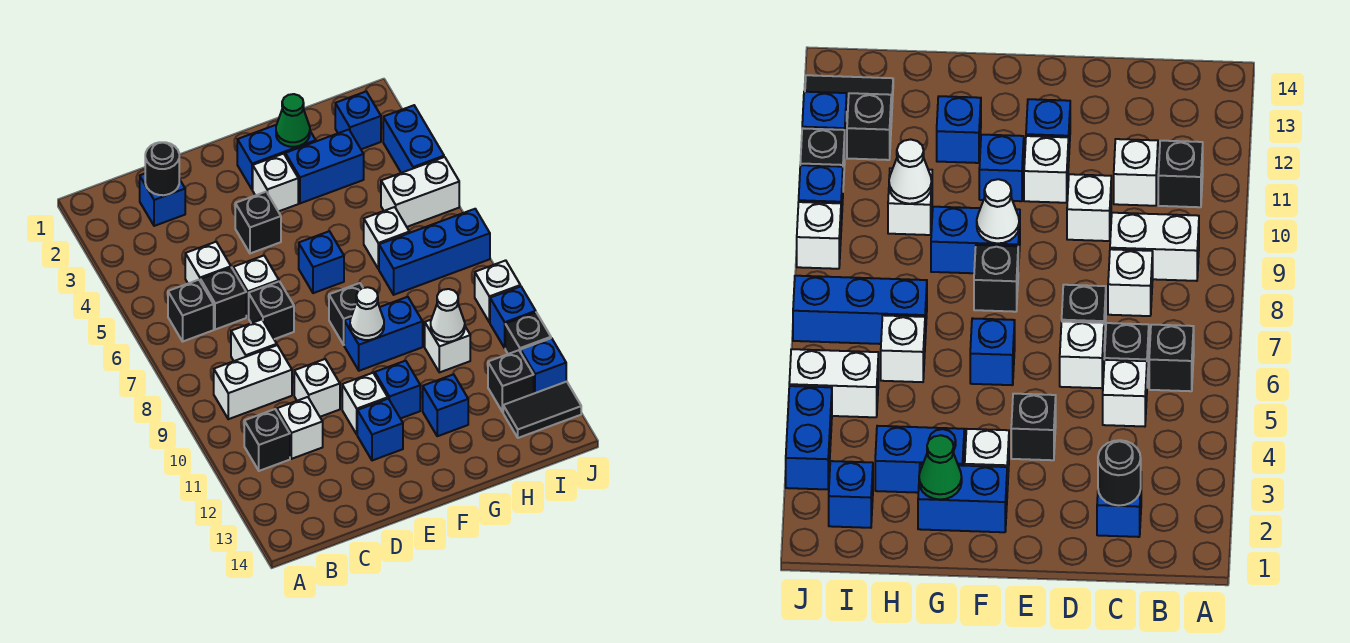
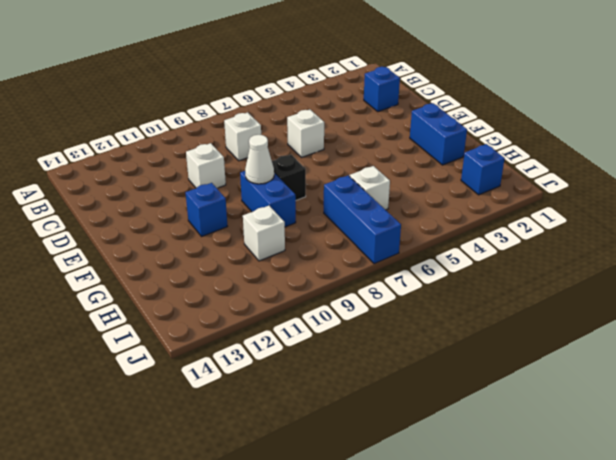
none -> black brick B6 level 1
none -> white brick B9:C9 level 1
none -> black brick B11 level 1
none -> white brick C5 level 1

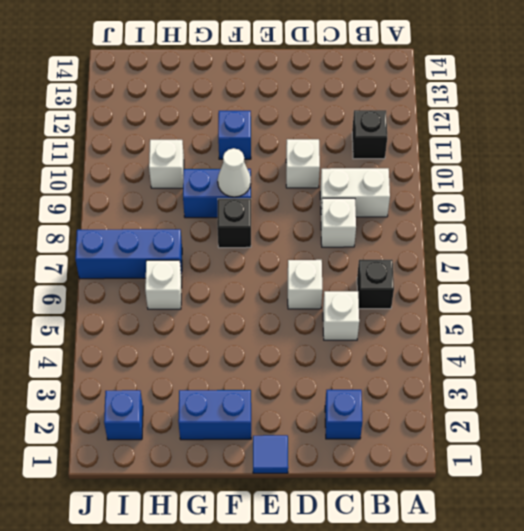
blue tile E1 level 1 -> none
none -> black brick C6 level 1
none -> white brick C11 level 1
none -> black brick D7 level 1
none -> black brick E4 level 1

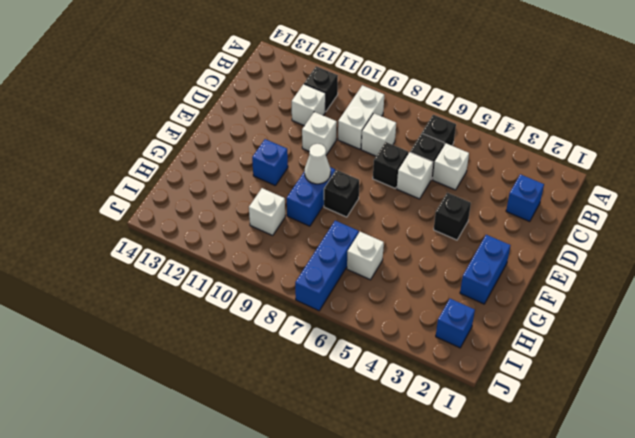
none -> white brick E11 level 1
none -> blue brick E12 level 1
none -> white brick F3 level 1
none -> blue brick F6 level 1

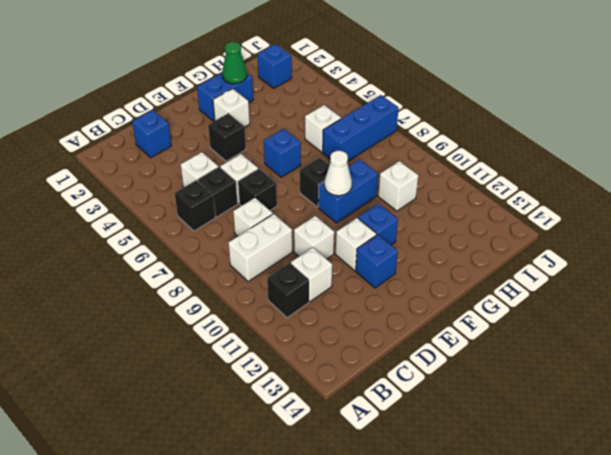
none -> blue brick G3:H3 level 1
none -> blue brick G12 level 1
none -> white brick I5:J5 level 1
none -> black brick I12 level 1

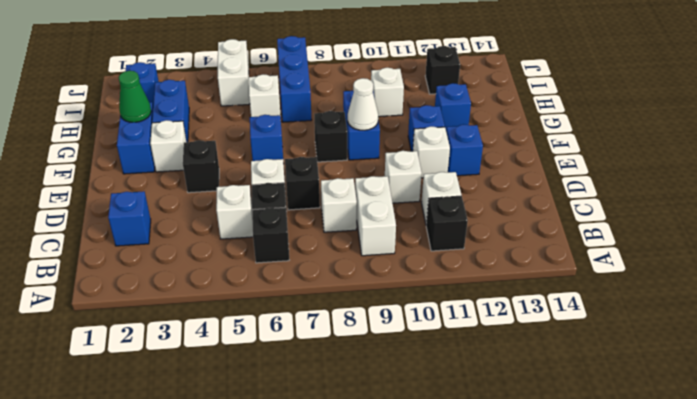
none -> black tile I13:J13 level 1
none -> blue brick J3:J4 level 1
none -> white brick J9 level 1
none -> blue brick J10 level 1

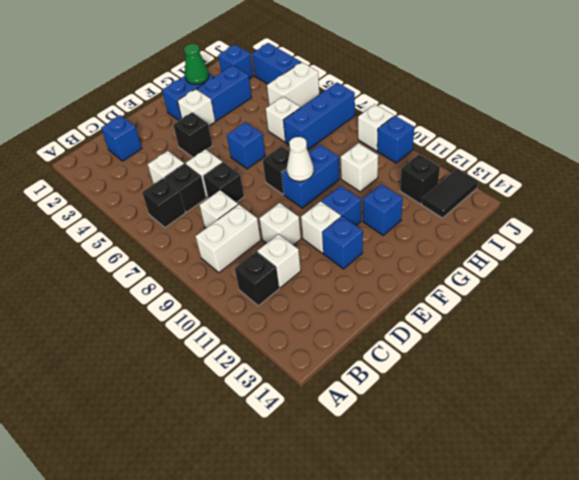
none -> black brick J11 level 1
none -> blue brick J12 level 1
none -> black round brick C2 level 2
none -> white cone H10 level 2

